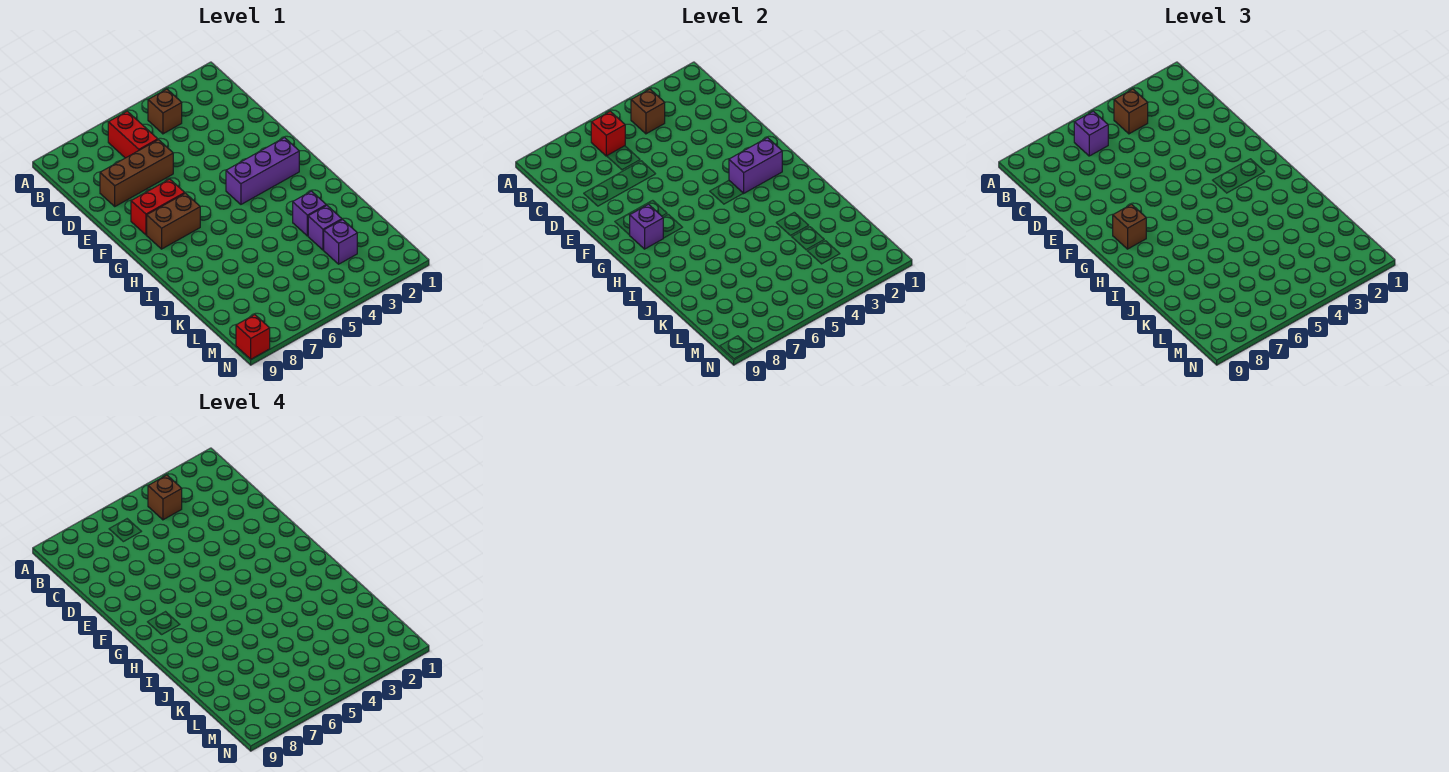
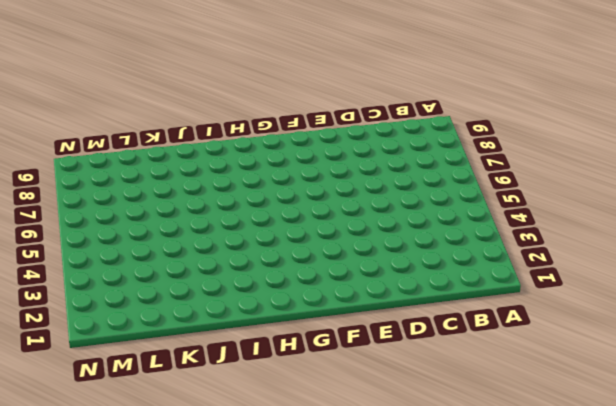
none -> brown brick B4 level 1
none -> red brick B6:C6 level 1
none -> brown brick D6:D8 level 1

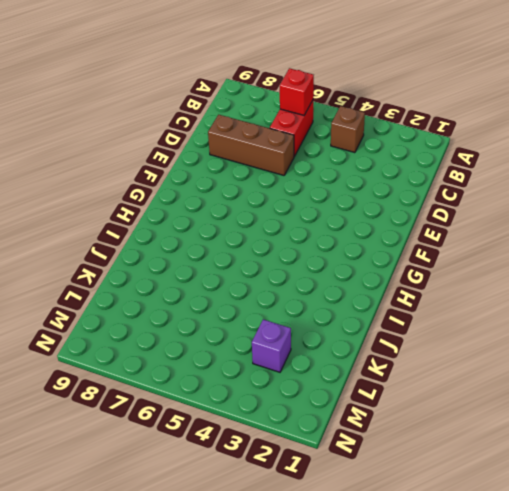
none -> red brick F7:F8 level 1
none -> purple brick G2:G4 level 1
none -> brown brick G7:G8 level 1

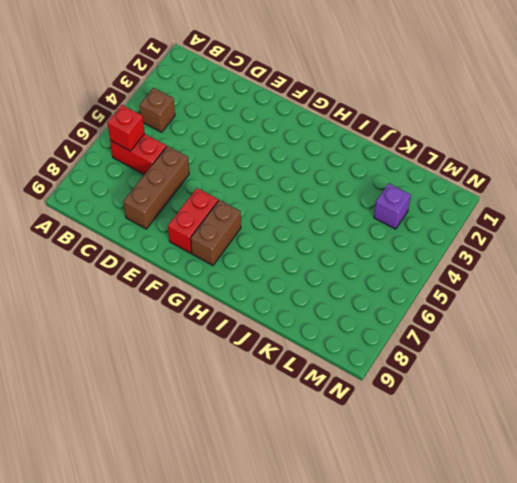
none -> purple brick G2:G4 level 1
none -> purple brick J3 level 1
none -> purple brick K3 level 1

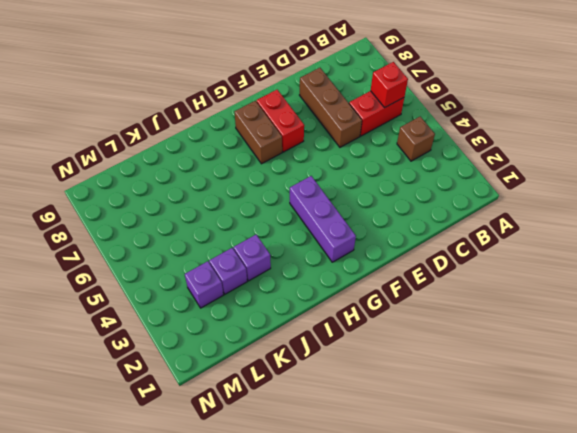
none -> red brick N9 level 1
none -> brown brick B4 level 2
none -> purple brick G2:G3 level 2

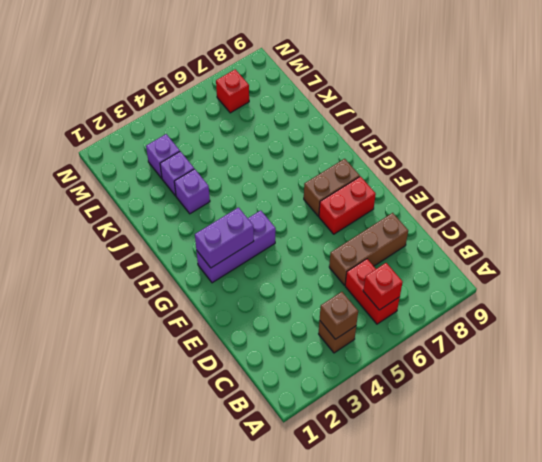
red brick M7 level 1 -> red brick N9 level 1
none -> purple brick G8 level 2
none -> brown brick B4 level 3
none -> purple brick B6 level 3

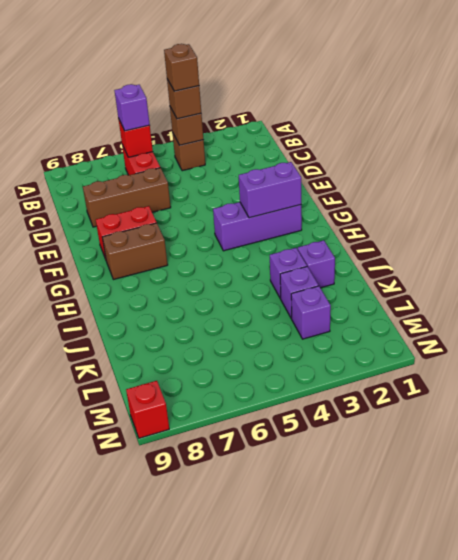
purple brick J2 level 1 -> purple brick G8 level 2
none -> brown brick G8 level 3

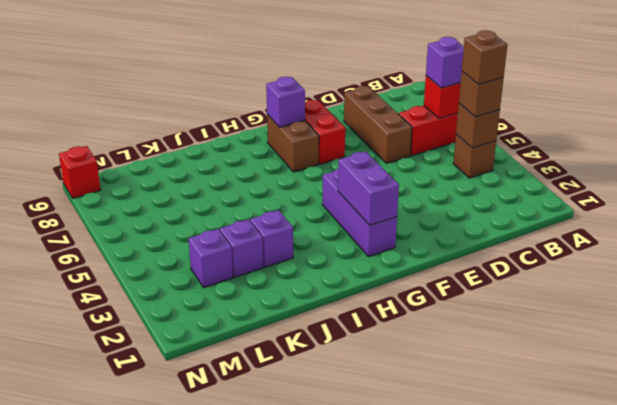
none -> brown brick G8 level 3

